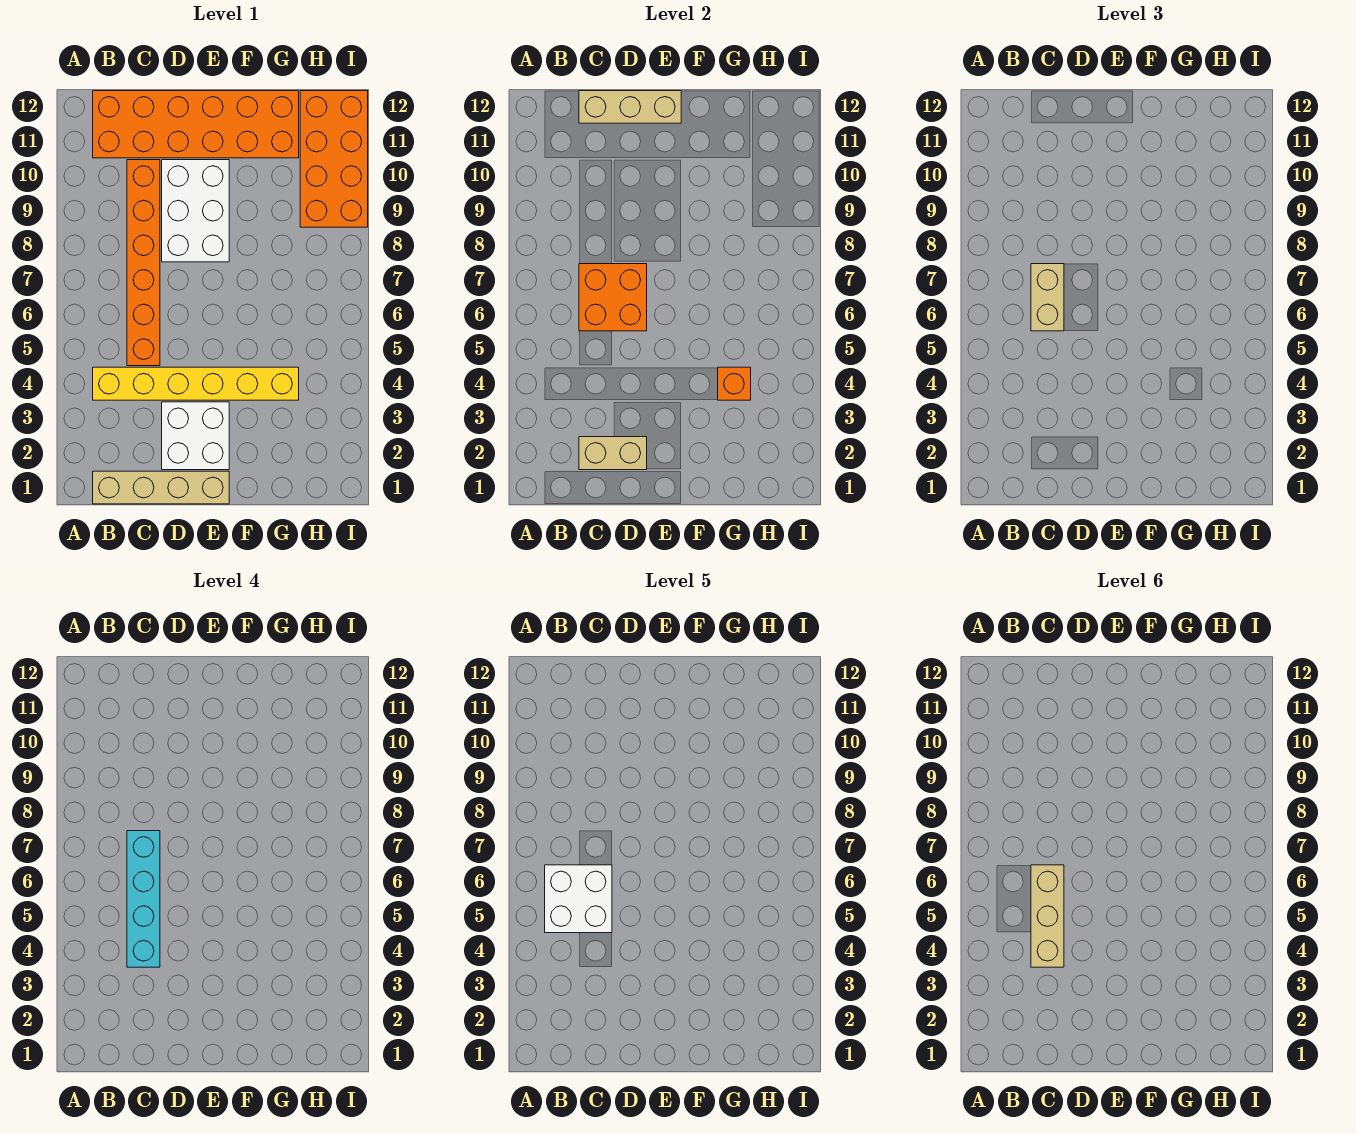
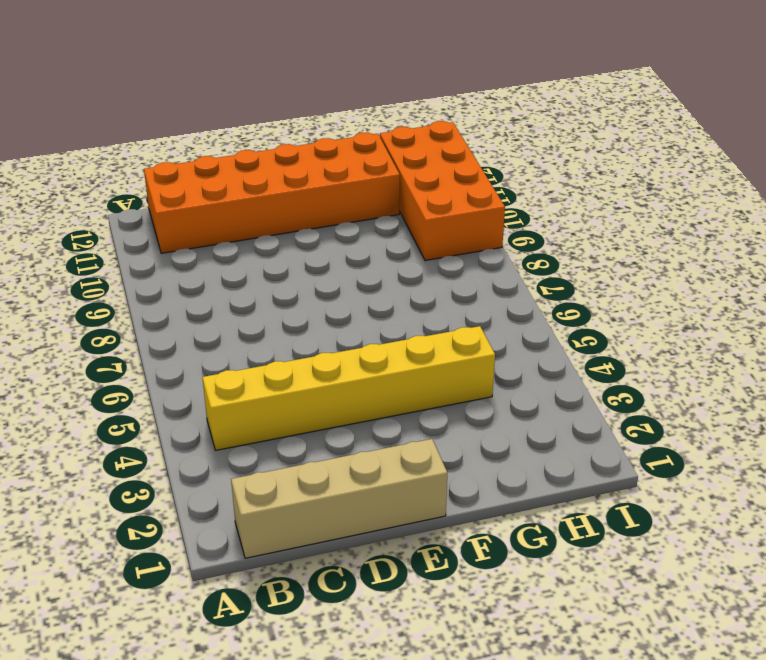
none -> orange brick C5:C10 level 1
none -> white brick D2:E3 level 1
none -> white brick D8:E10 level 1

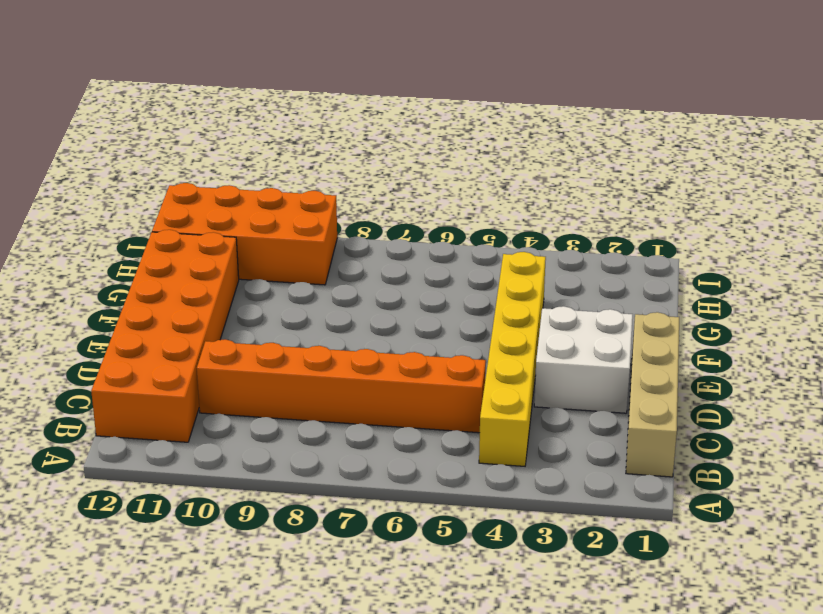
none -> white brick D8:E10 level 1
none -> tan brick C2:D2 level 2
none -> orange brick C6:D7 level 2

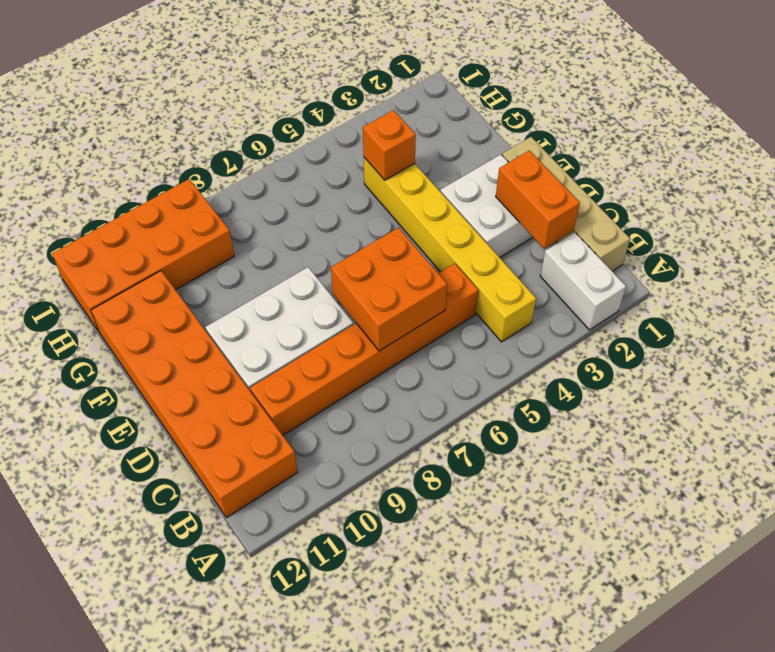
white brick A2:B2 level 1 -> none
orange brick C2:D2 level 2 -> tan brick C2:D2 level 2
none -> tan brick C12:E12 level 2
none -> tan brick C6:C7 level 3
none -> cyan brick C4:C7 level 4

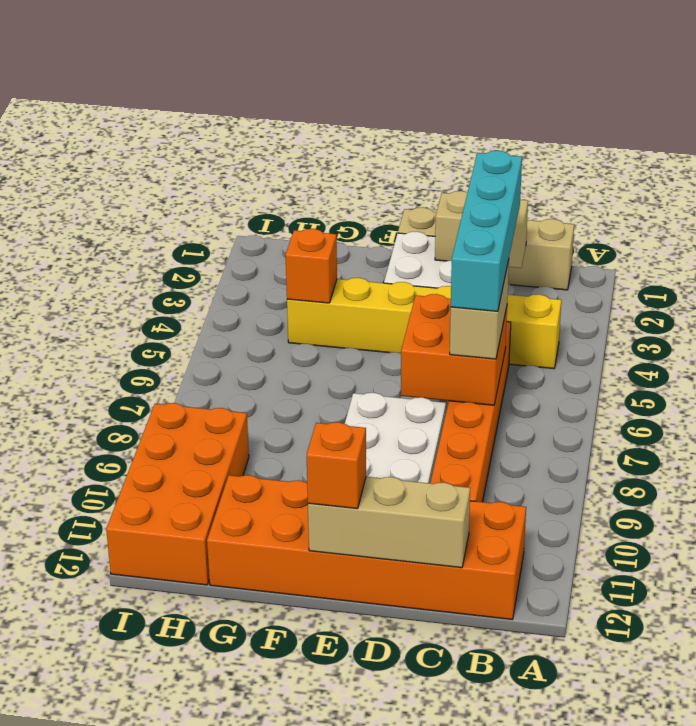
orange brick E12 level 3 -> none
none -> white brick B5:C6 level 5
none -> tan brick C4:C6 level 6

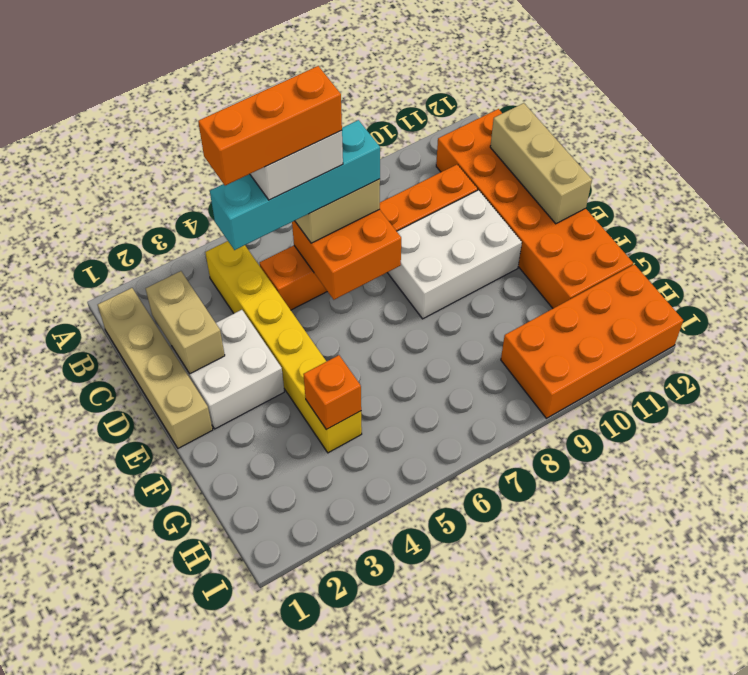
orange brick C4:C6 level 6 -> tan brick C4:C6 level 6

